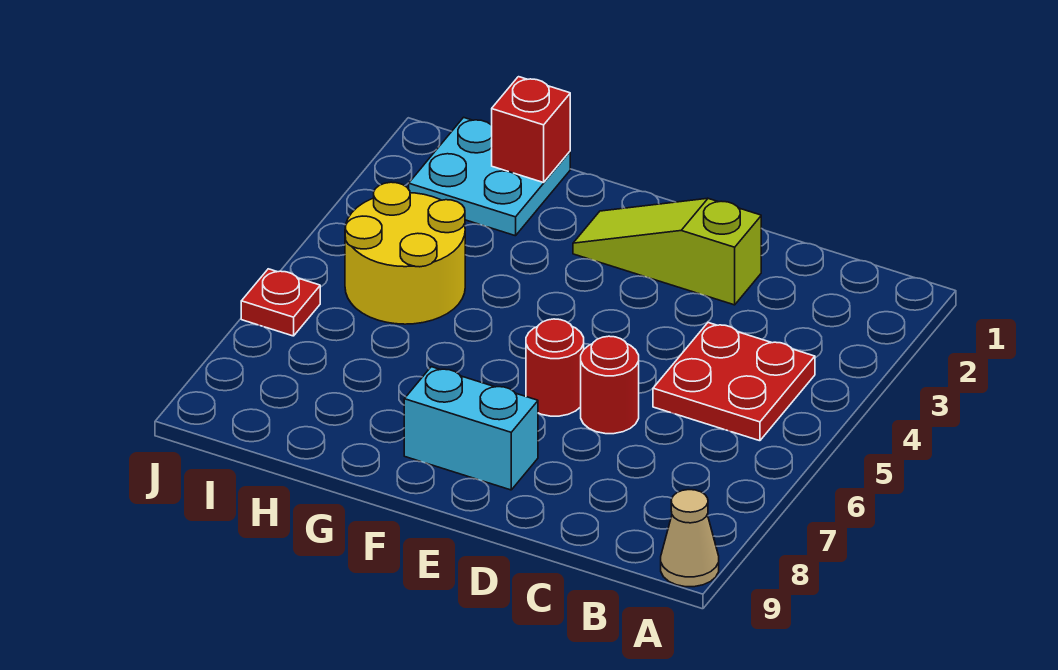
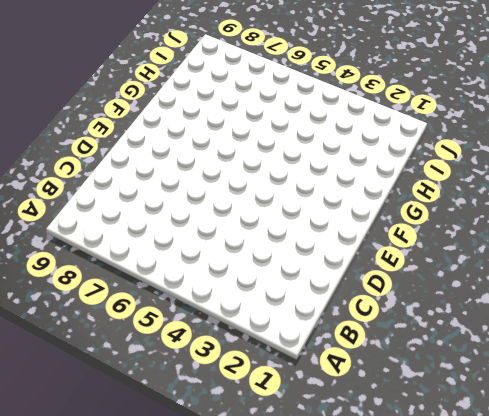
none -> tan cone A9 level 1
none -> red plate B4:C5 level 1

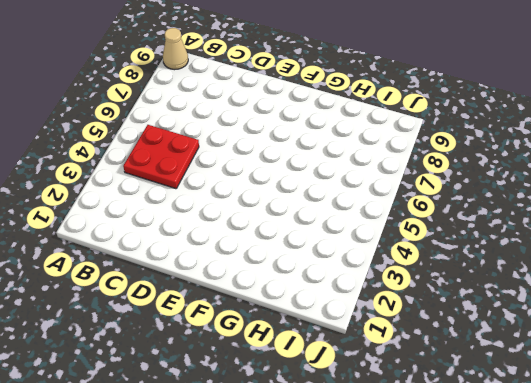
none -> lime slope D2:F2 level 1 top D
none -> red round brick D6 level 1

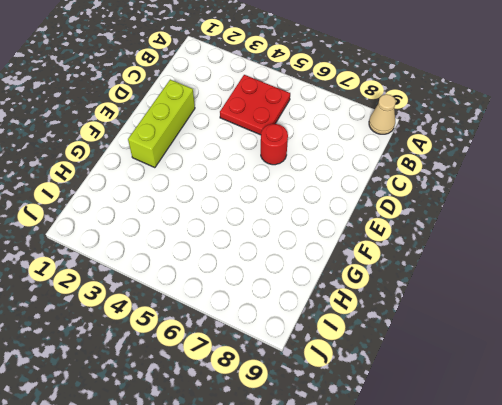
lime brick D2:F2 level 1 -> lime slope D2:F2 level 1 top D
none -> red round brick E6 level 1
none -> cyan brick E8:F8 level 1

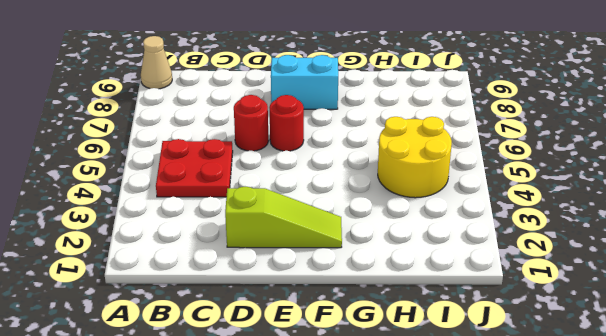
none -> cyan plate H1:I2 level 1
none -> red plate J6 level 1

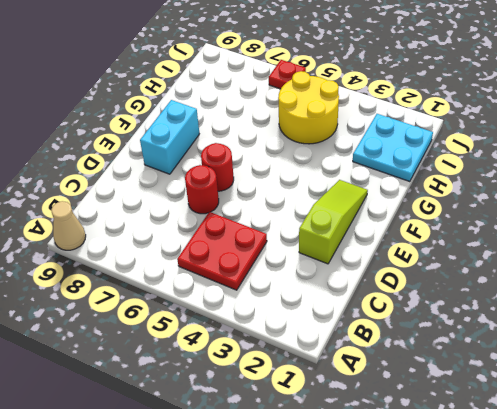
none -> red brick H1 level 2

